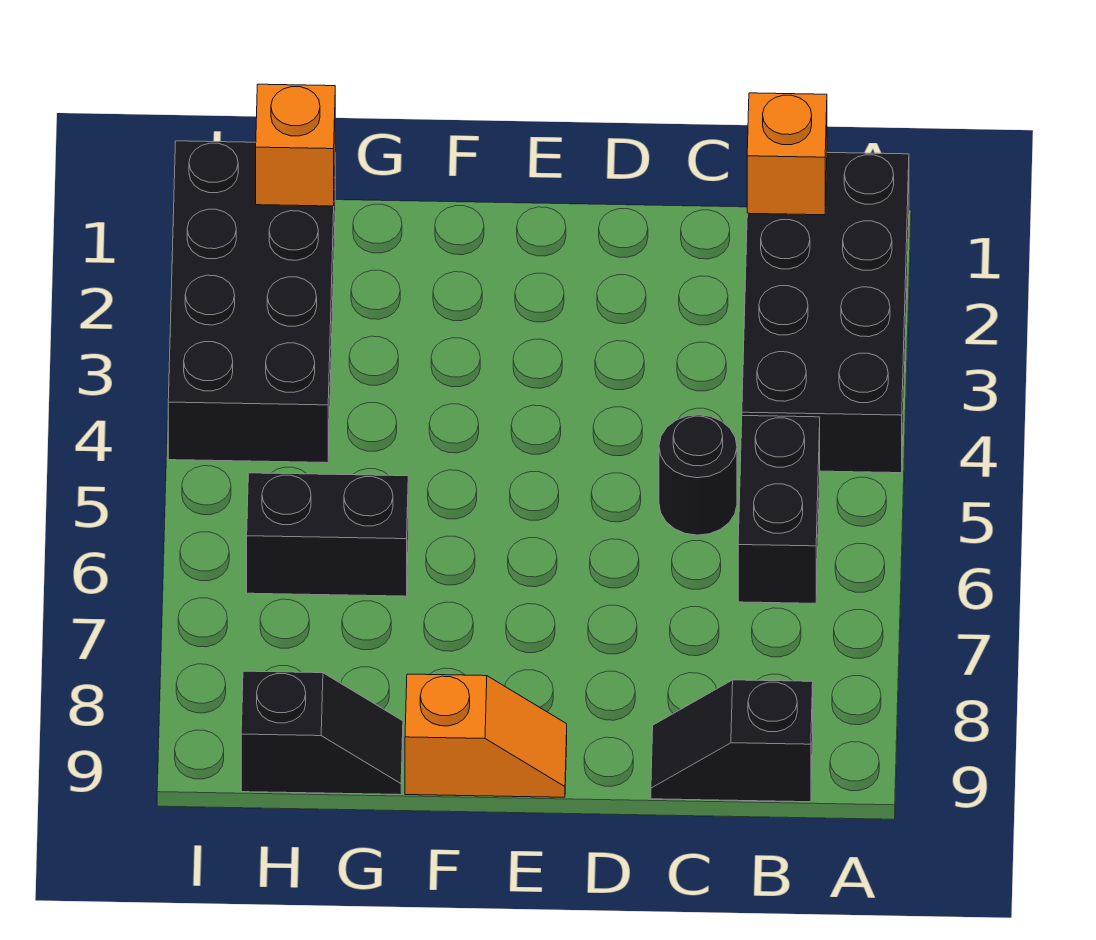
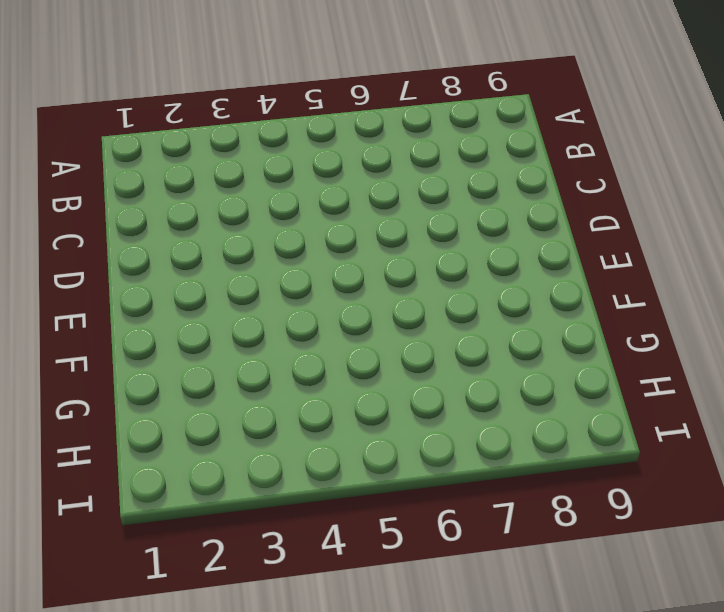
none -> black brick A1:B4 level 1
none -> black brick B5:B6 level 1

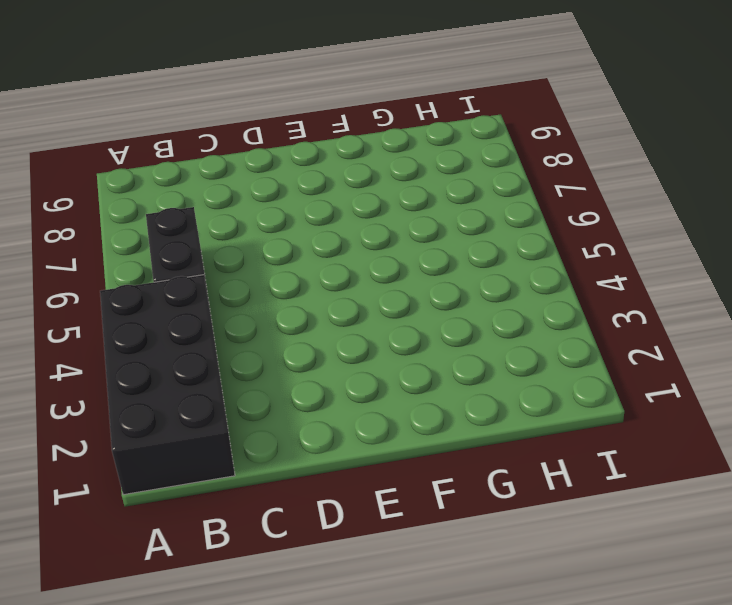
none -> black slope B9:C9 level 1 top B
none -> black round brick C5 level 1

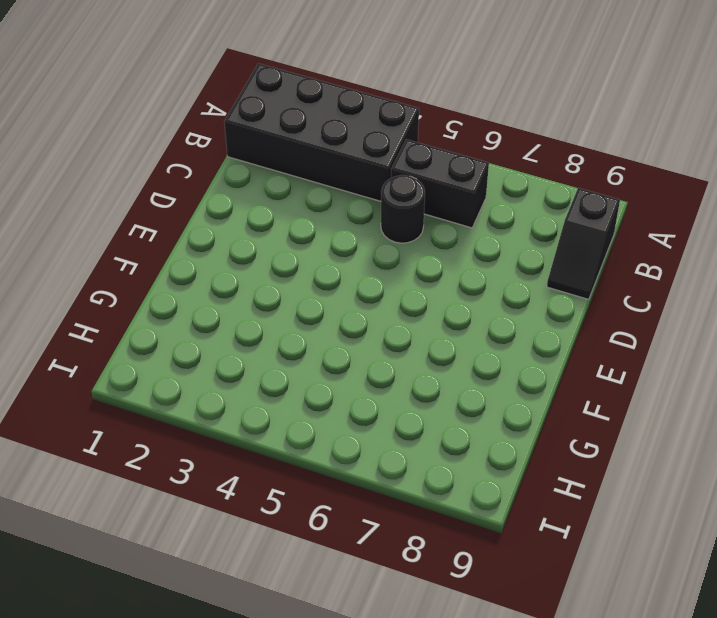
none -> orange slope E9:F9 level 1 top F
none -> black brick G6:H6 level 1

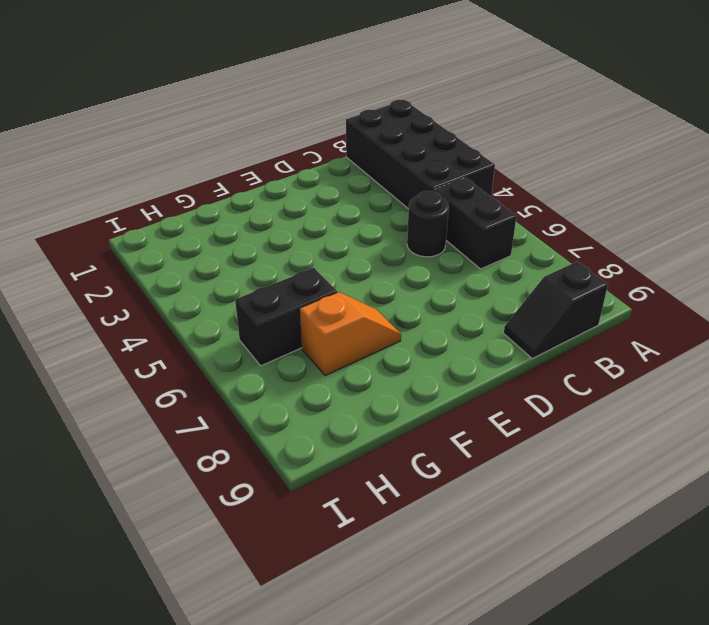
orange slope F7:G7 level 1 top G -> orange slope E9:F9 level 1 top F
none -> black slope G9:H9 level 1 top H
none -> black brick H1:I4 level 1

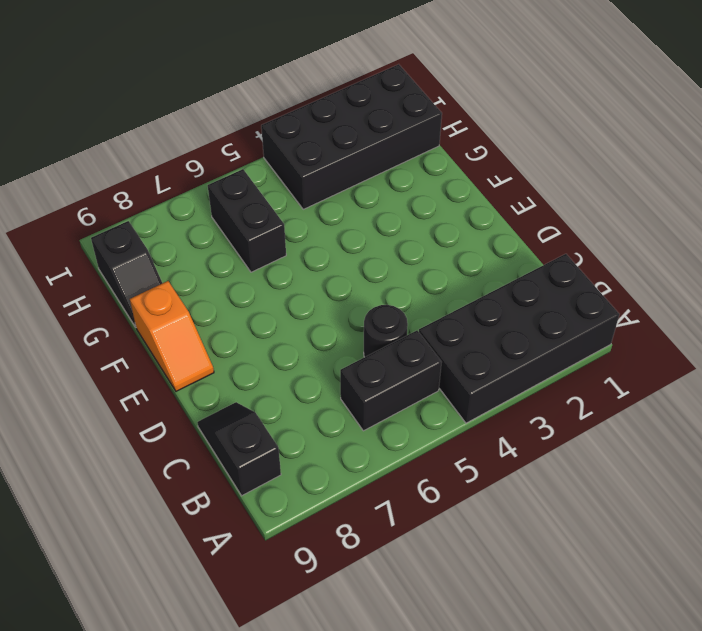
none -> orange brick B1 level 2
none -> orange brick H1 level 2

